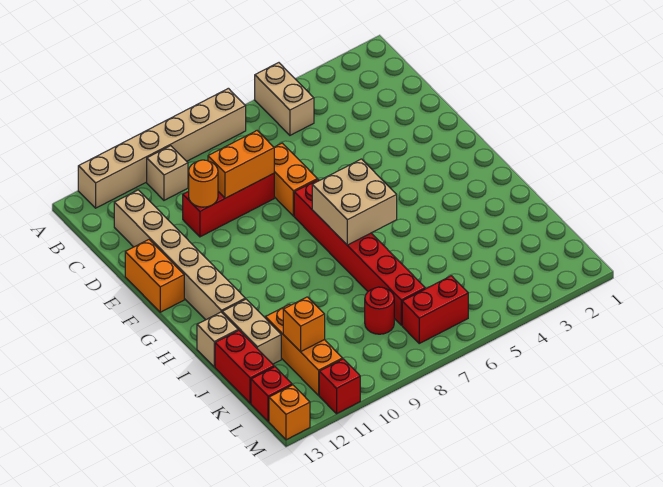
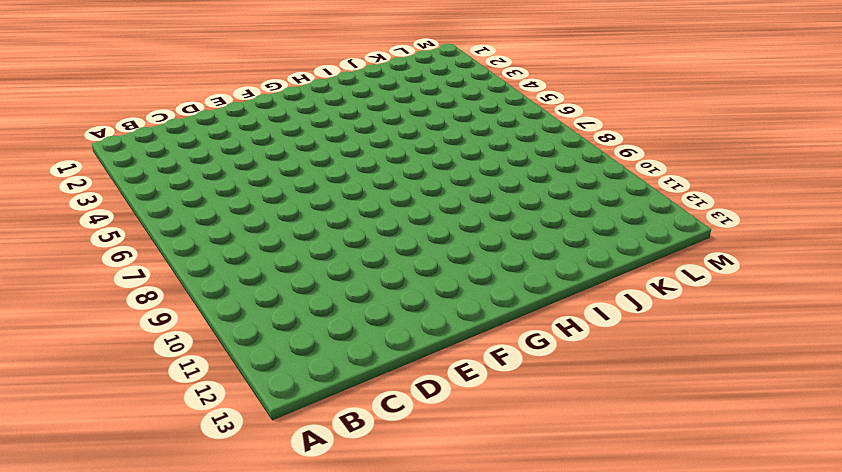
none -> tan brick A5:B5 level 1
none -> tan brick A7:A12 level 1
none -> tan brick B10 level 1

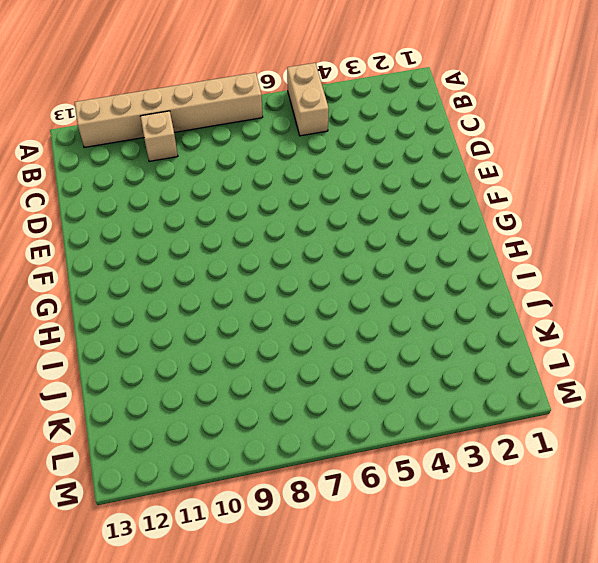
none -> tan brick C12:H12 level 1
none -> orange brick D7:E7 level 1
none -> red brick D8:D10 level 1

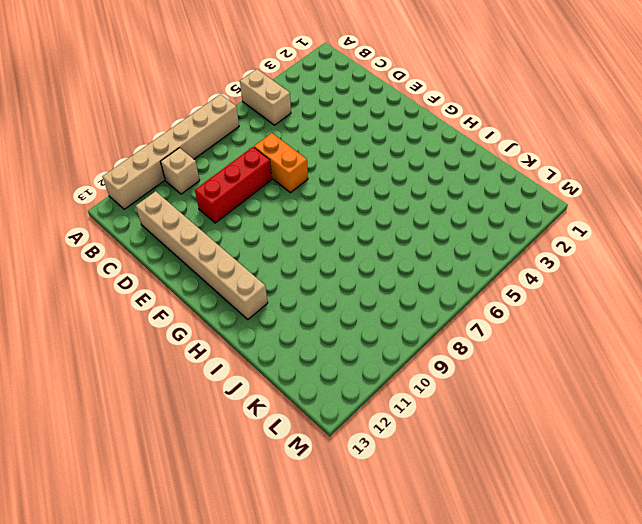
none -> orange brick E13:F13 level 1
none -> red brick F7:K7 level 1
none -> tan brick I12:J12 level 1

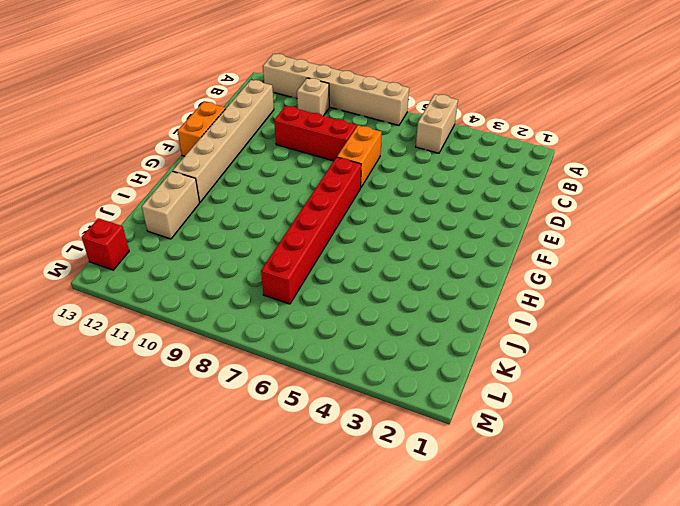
none -> tan brick I13 level 1
none -> orange brick J11:L11 level 1
none -> red brick J13:K13 level 1

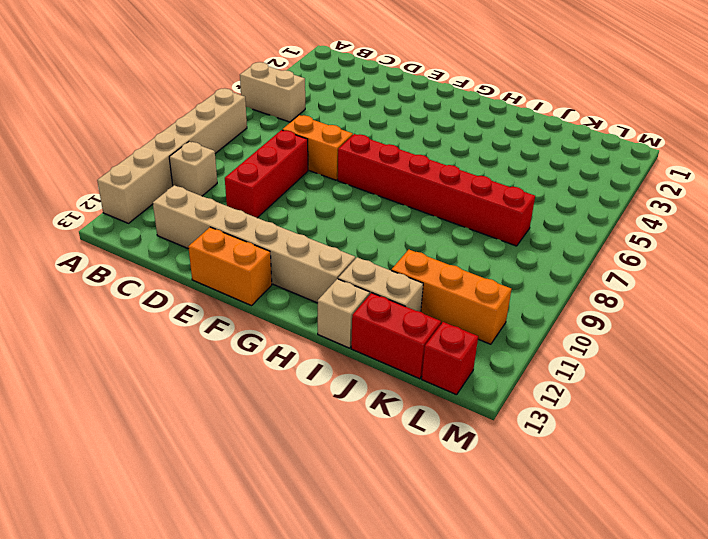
none -> red round brick K8 level 1
none -> red brick L6:L7 level 1
none -> red brick M11 level 1

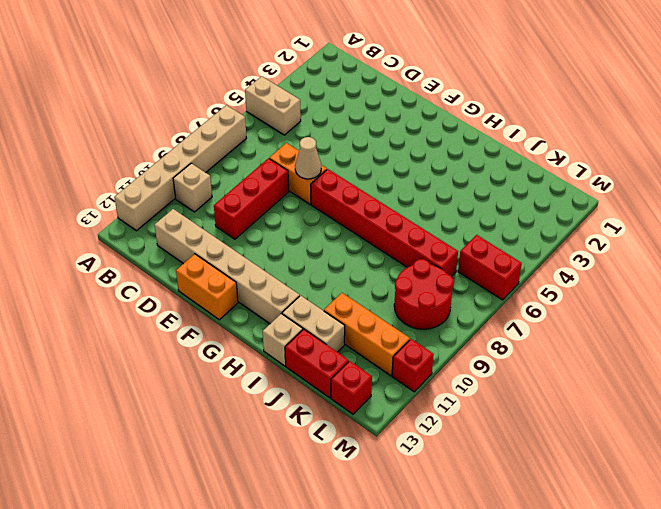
tan cone E7 level 2 -> none
red round brick K8:L9 level 1 -> red round brick K8 level 1
red brick L6:M6 level 1 -> red brick L6:L7 level 1
none -> orange brick M13 level 1
none -> orange brick D8:D9 level 2
none -> orange round brick D10 level 2

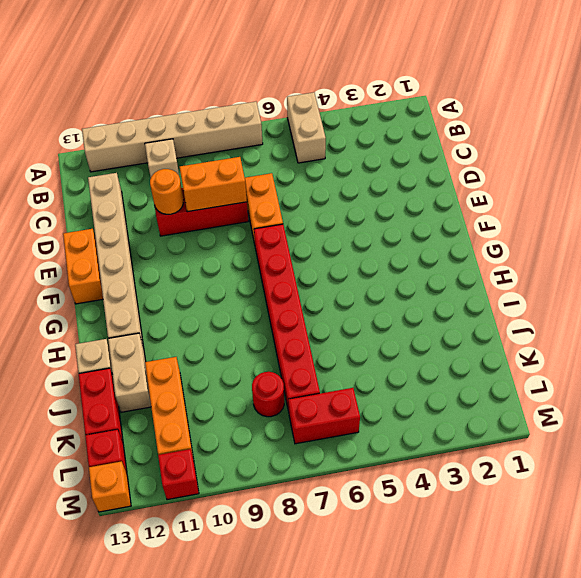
none -> tan brick G6:H7 level 2
none -> orange brick K11 level 2

